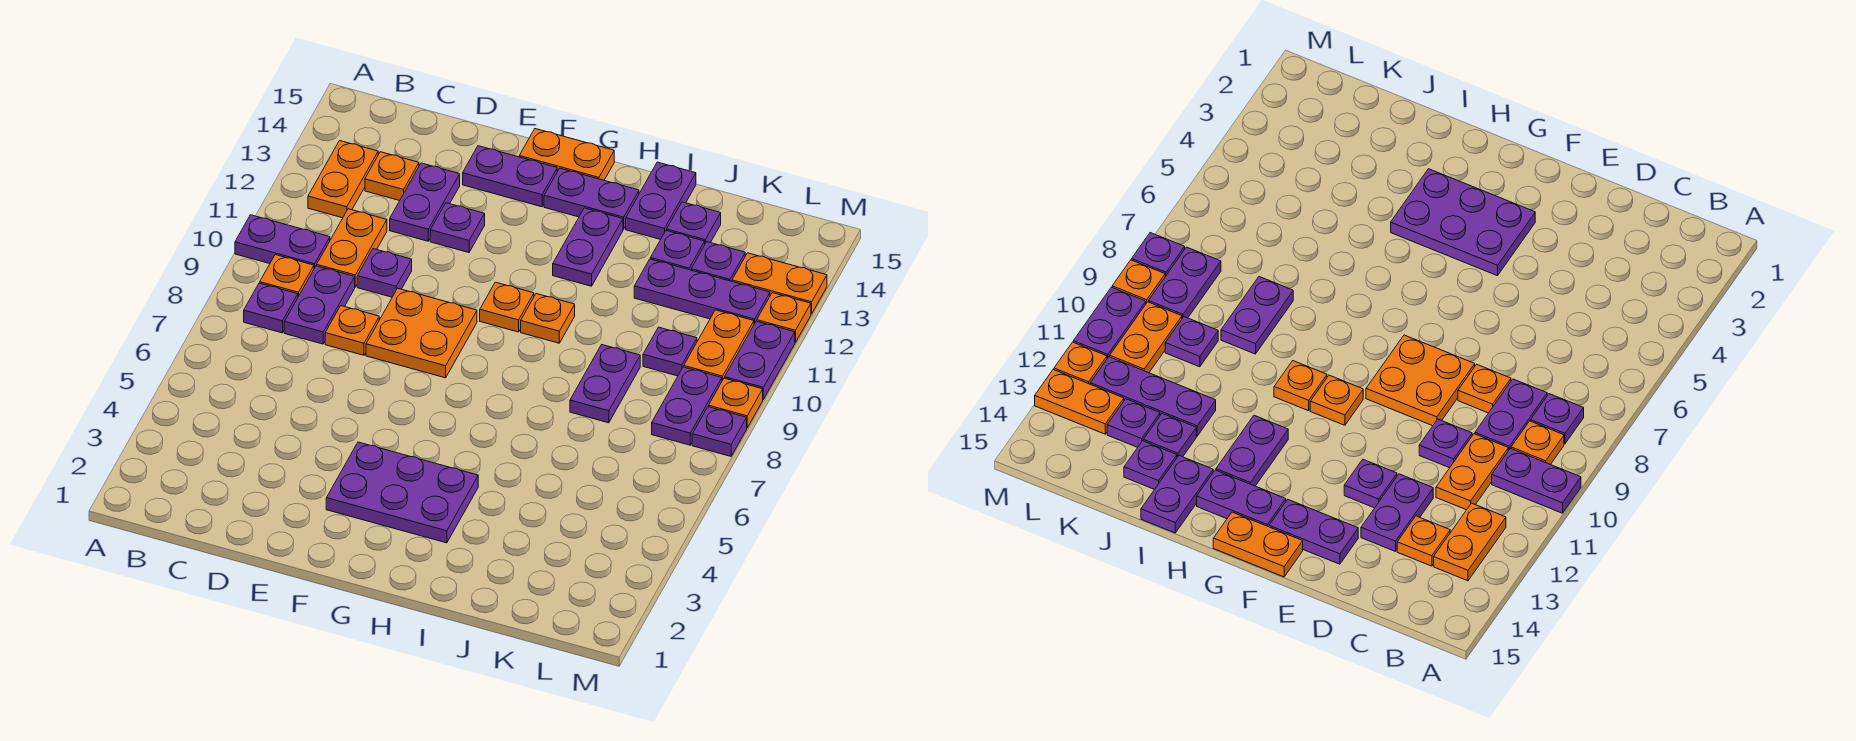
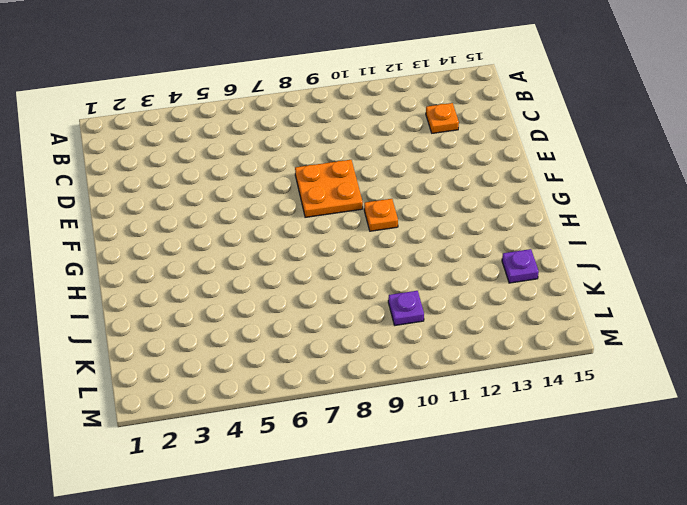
none -> purple plate A10:B10 level 1
none -> purple plate B8 level 1
none -> orange plate B9 level 1
none -> orange plate B12:B13 level 1

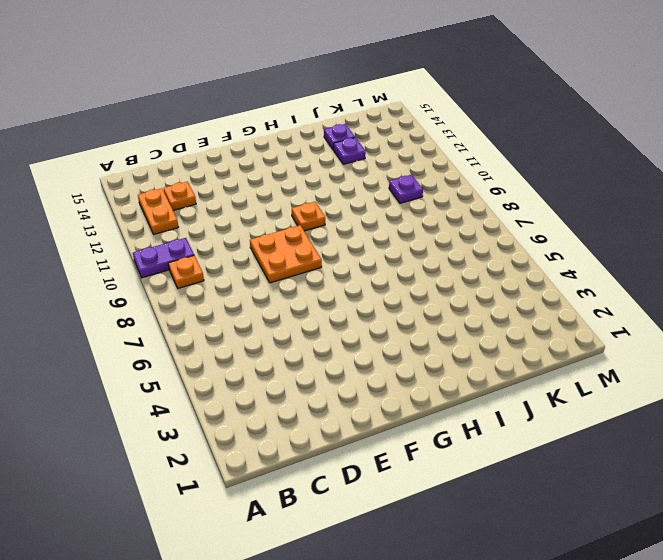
none -> purple plate B8 level 1
none -> purple plate C8:C9 level 1
none -> orange plate C10:C11 level 1
none -> orange plate D8 level 1

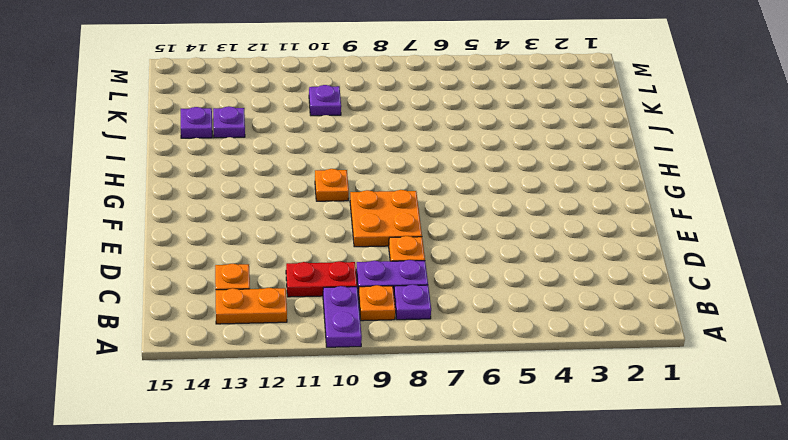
red plate C10:C11 level 1 -> orange plate C10:C11 level 1
none -> purple plate D10 level 1
none -> purple plate D12:D13 level 1
none -> purple plate E12 level 1
none -> purple plate E14:F14 level 1

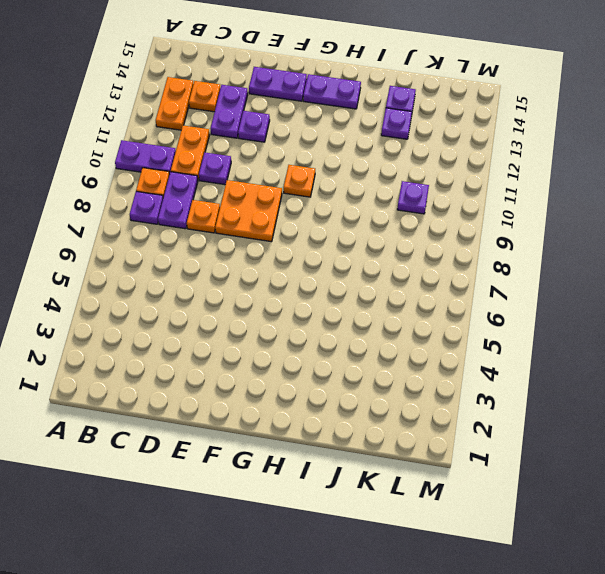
none -> purple plate F3:H4 level 1
none -> orange plate F15:G15 level 1
none -> orange plate H10 level 1
none -> purple plate H12:H13 level 1

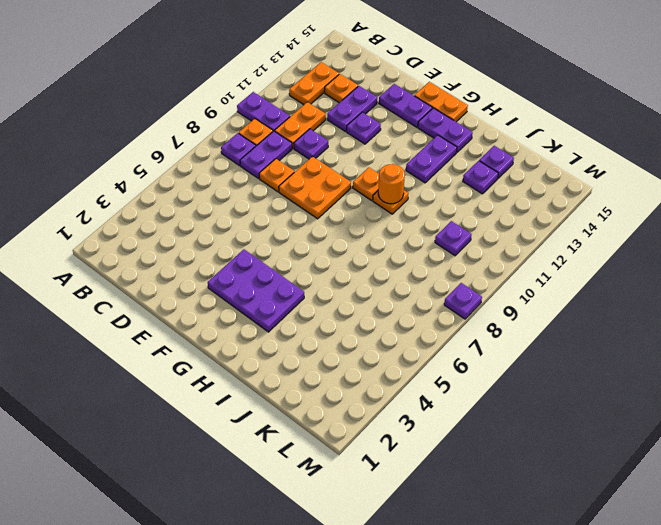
orange round brick H10 level 2 -> none
none -> purple plate I14:I15 level 1
none -> purple plate J8:J9 level 1
none -> purple plate J12:L12 level 1
none -> purple plate K13 level 1

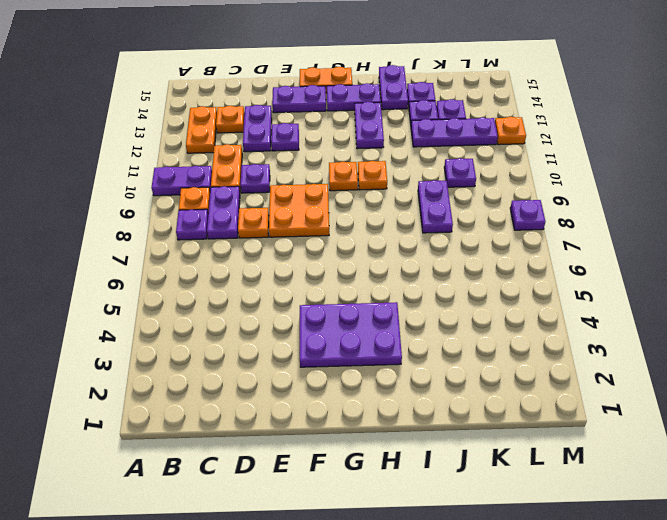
none -> purple plate L8:L9 level 1
none -> orange plate L10:L11 level 1
none -> orange plate L13:M13 level 1
none -> orange plate M9 level 1

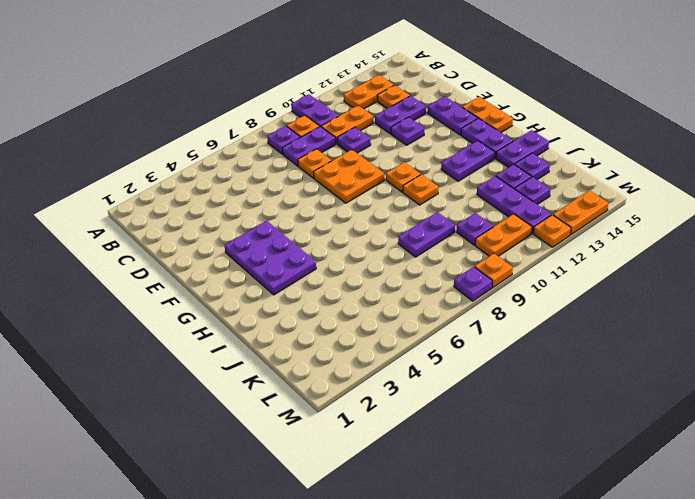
orange plate M13:M14 level 1 -> orange plate L13:M13 level 1
none -> purple plate L8:L9 level 1
none -> purple plate M10:M11 level 1

